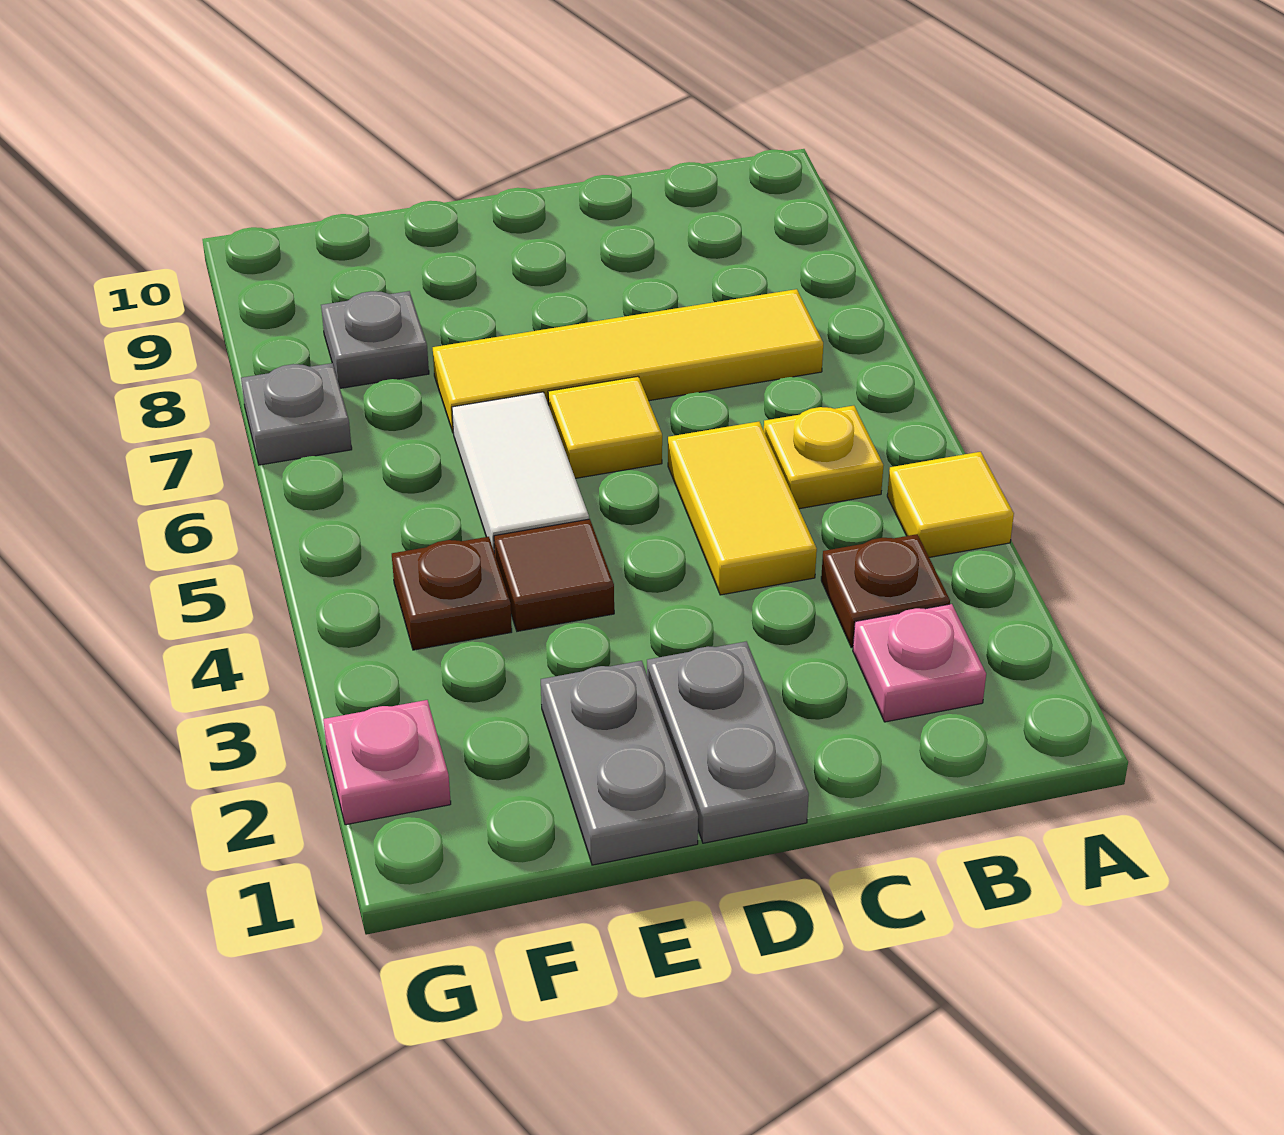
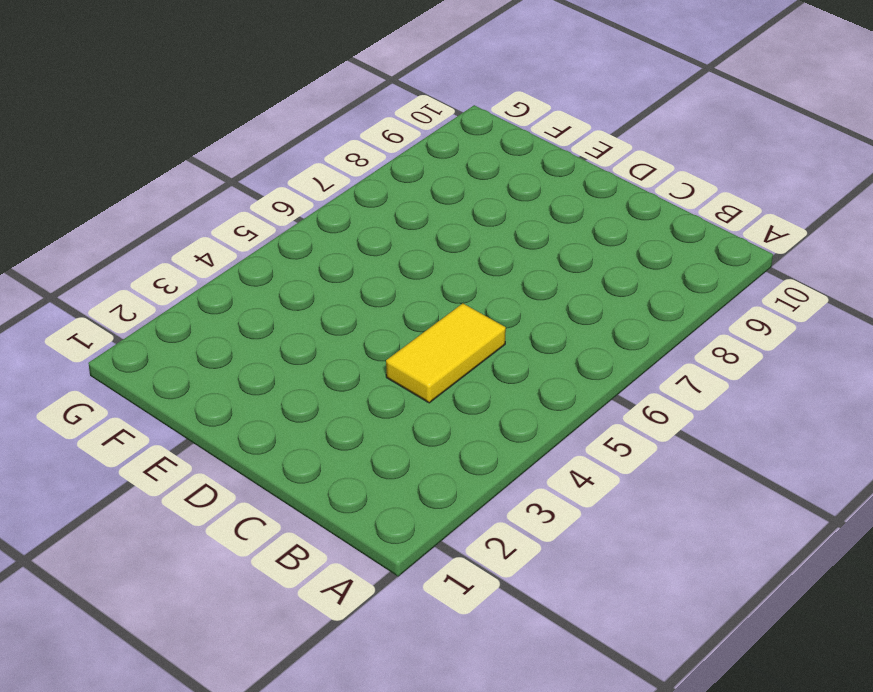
none -> yellow tile A4 level 1
none -> pink plate B2 level 1
none -> brown plate B3 level 1

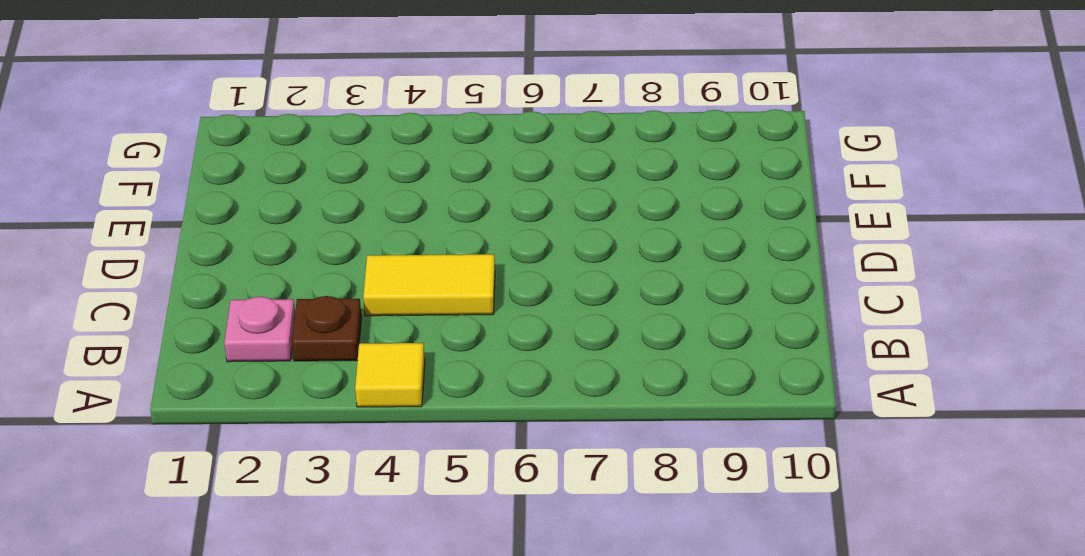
none -> yellow plate B5 level 1
none -> yellow tile B7:E7 level 1
none -> grey plate D1:D2 level 1

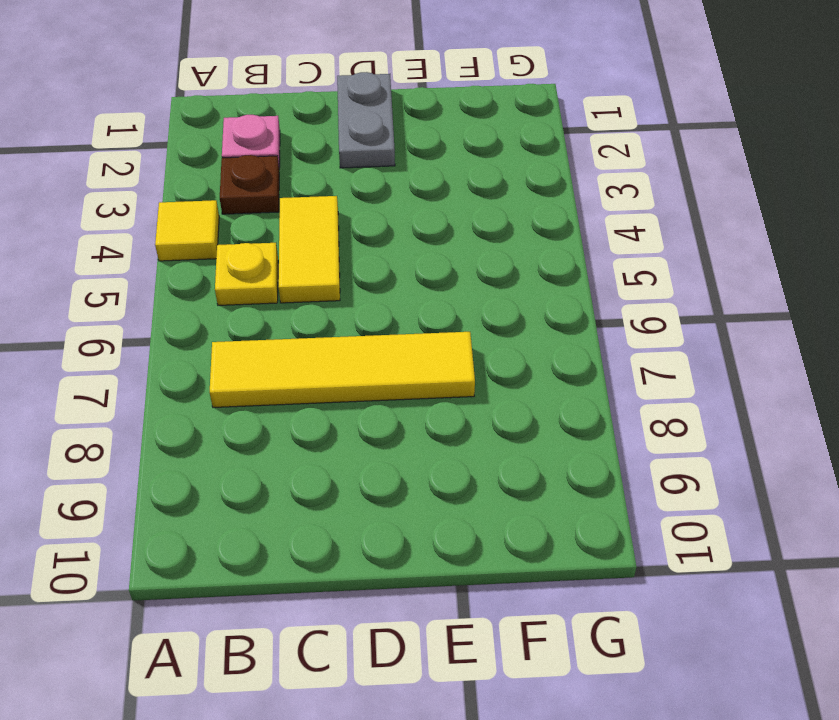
none -> yellow tile D6 level 1
none -> grey plate E1:E2 level 1
none -> brown tile E4 level 1

